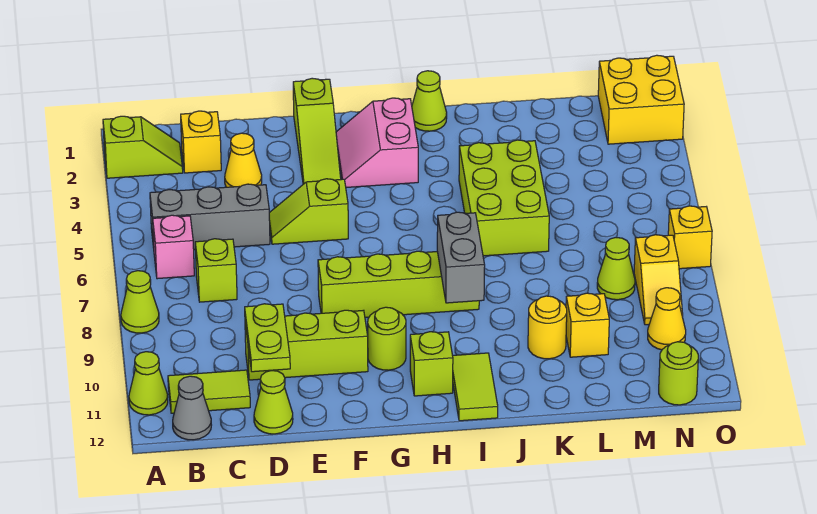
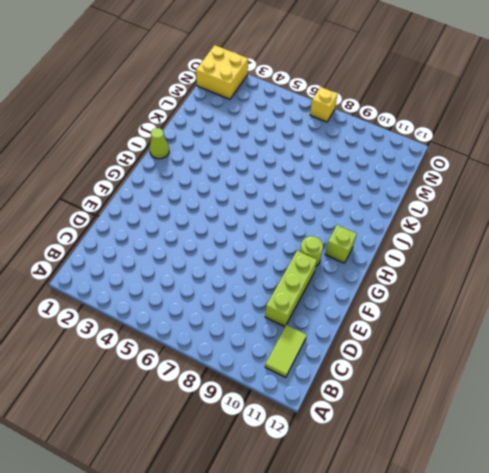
none -> lime slope A2:B2 level 1 top A
none -> lime cone A8 level 1
none -> lime cone A11 level 1
none -> grey brick B5:D5 level 1

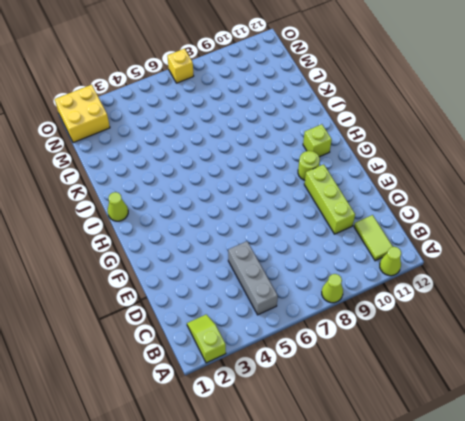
none -> pink brick B6 level 1
none -> grey cone B12 level 1
none -> yellow brick C2 level 1
none -> lime brick C7 level 1

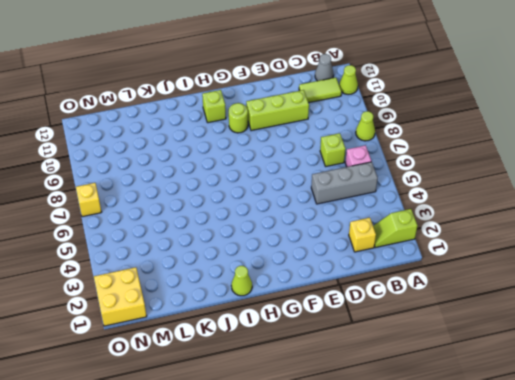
none -> yellow cone D3 level 1
none -> lime cone D12 level 1
none -> lime slope E5:F5 level 1 top F
none -> lime slope F1:F3 level 1 top 1

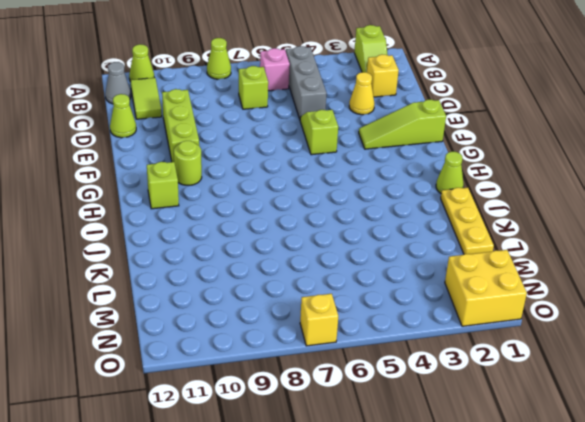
yellow plate J1:L1 level 1 -> none
none -> lime brick F8:I8 level 1
none -> pink slope G2:H3 level 1 top H
none -> lime tile I11:I12 level 1
none -> lime brick J4:K6 level 1

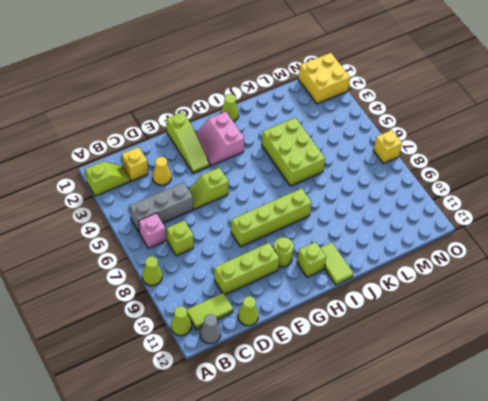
none -> yellow round brick K10 level 1
none -> yellow brick L10 level 1
none -> lime cone M8 level 1
none -> yellow slope N8:N9 level 1 top 8

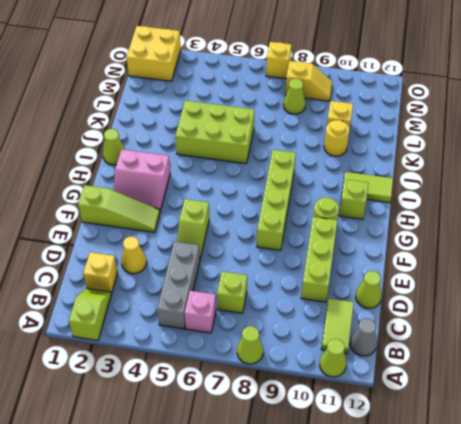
none -> yellow cone N10 level 1
none -> lime round brick N12 level 1
none -> lime plate D10:D11 level 2
none -> grey brick I8:I9 level 2

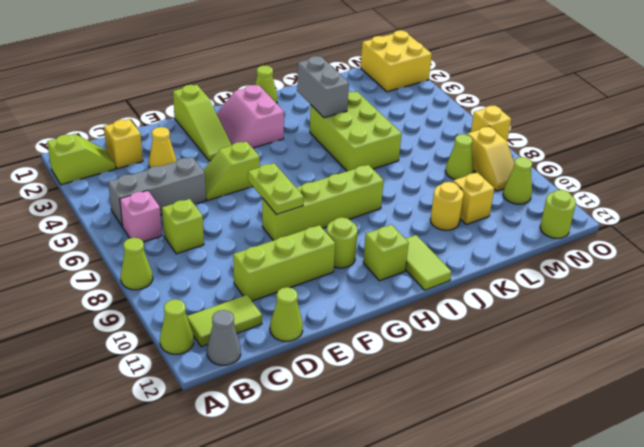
lime plate F7:F8 level 2 -> lime plate D10:D11 level 2
grey brick J3:J4 level 2 -> grey brick I8:I9 level 2
lime cone N10 level 1 -> yellow cone N10 level 1

